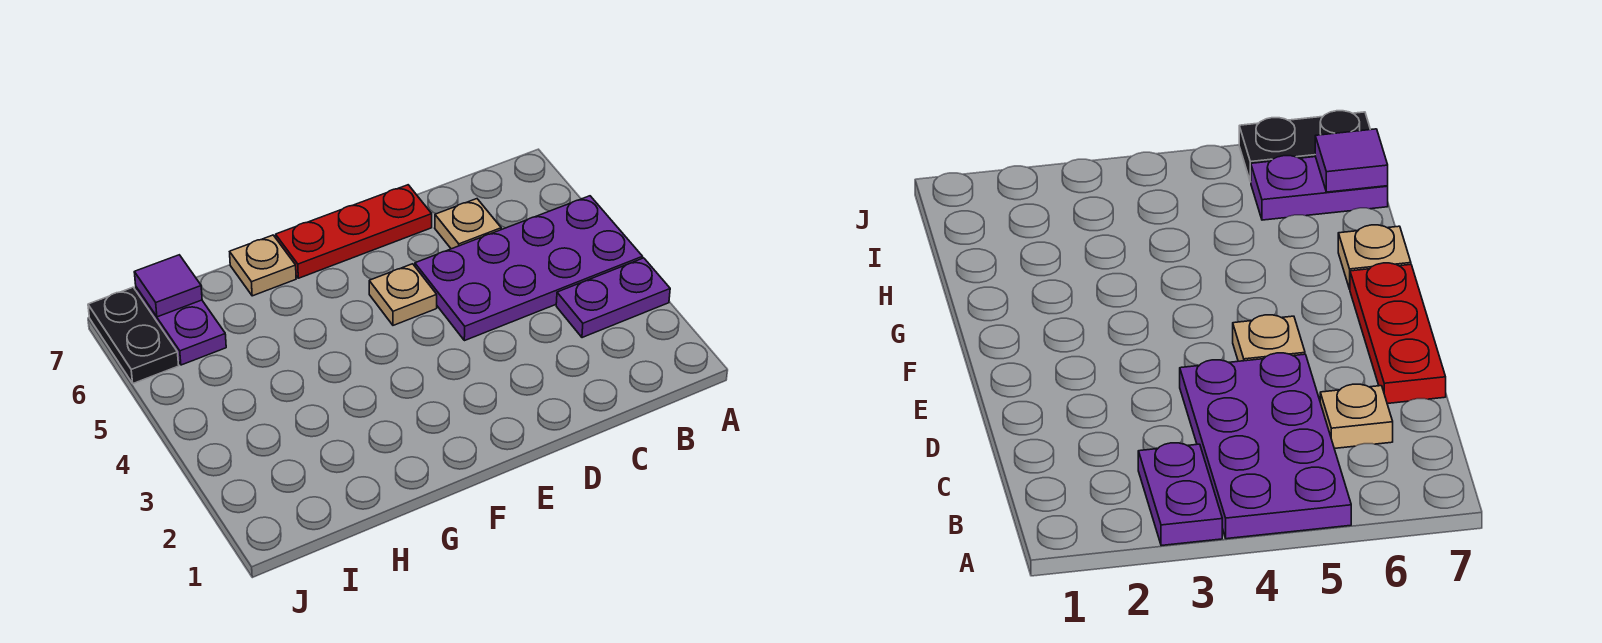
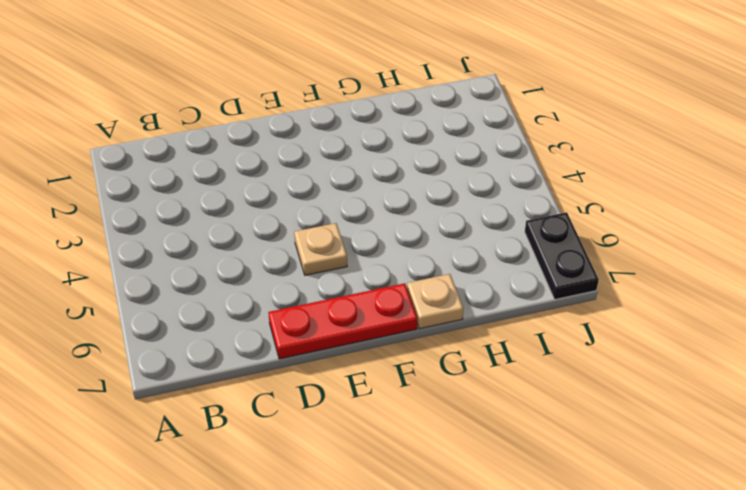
none -> purple plate A3:B3 level 1
none -> purple plate A4:D5 level 1

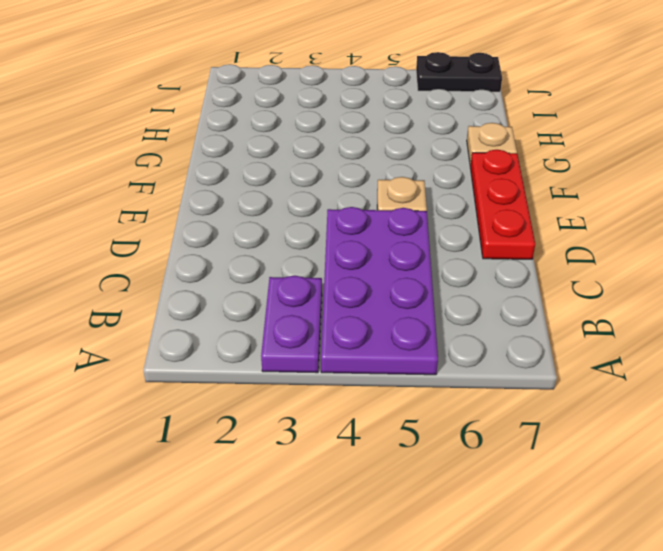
none -> tan plate C6 level 1
none -> purple plate I6:I7 level 1

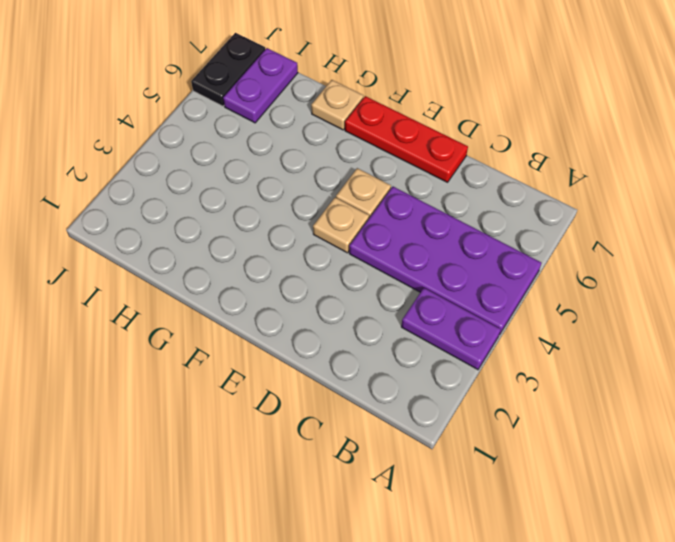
tan plate E4 level 1 -> tan plate C6 level 1
none -> purple tile I7 level 2

